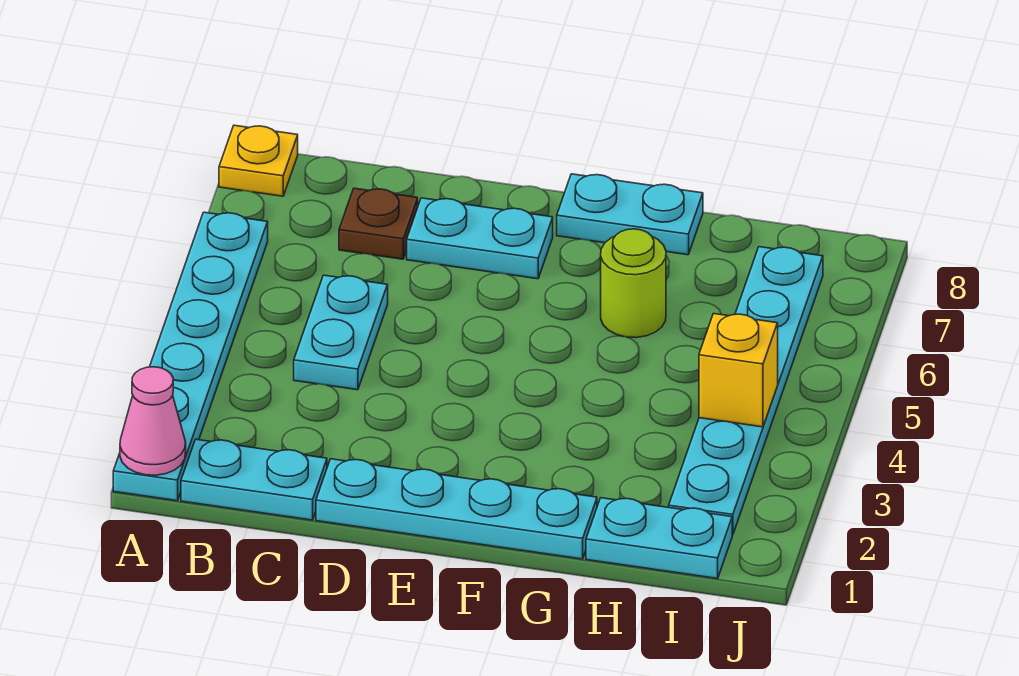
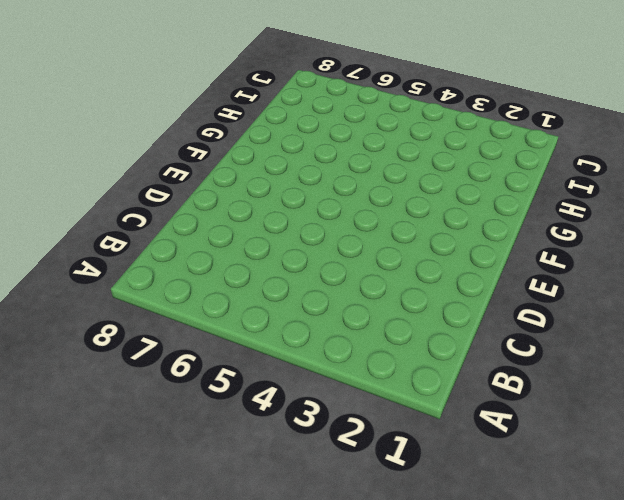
none -> cyan plate A1:A6 level 1
none -> yellow plate A8 level 1
none -> cyan plate B1:C1 level 1

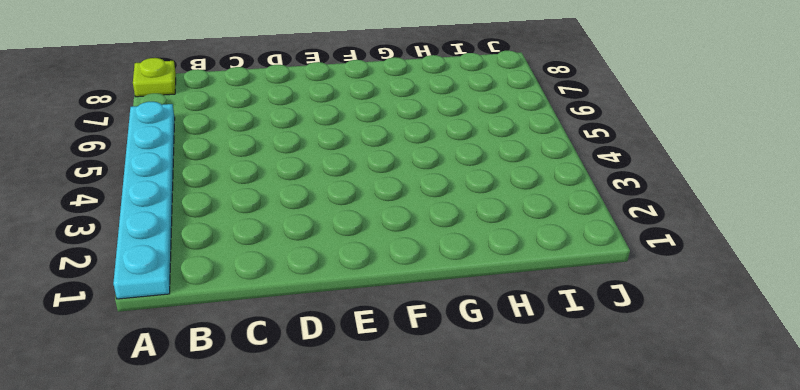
lime plate A8 level 1 -> yellow plate A8 level 1
none -> cyan plate B1:C1 level 1
none -> cyan plate C4:C5 level 1
none -> brown plate C7 level 1

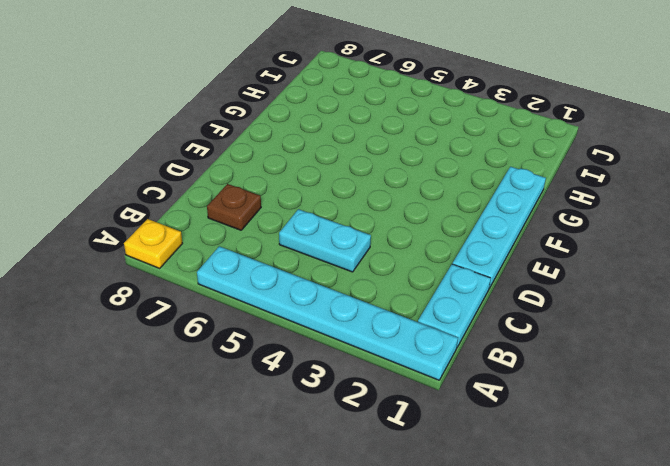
none -> cyan plate D7:E7 level 1
none -> cyan plate F8:G8 level 1
none -> lime round brick G6 level 1

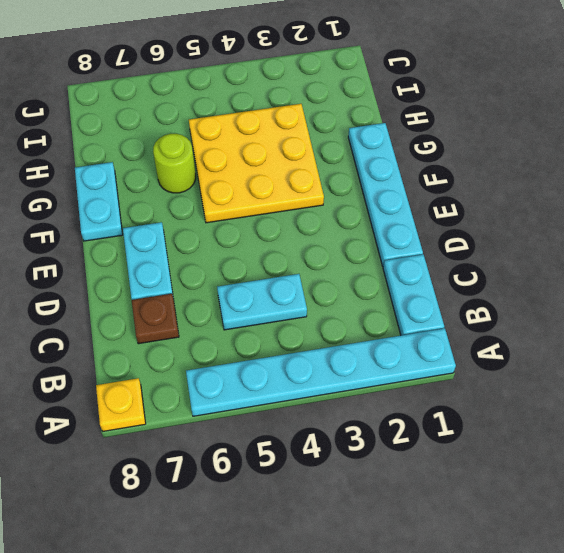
yellow plate F3:H5 level 1 -> none
none -> cyan plate H1:I1 level 1
none -> cyan plate I2:I7 level 1
none -> pink cone A1 level 2

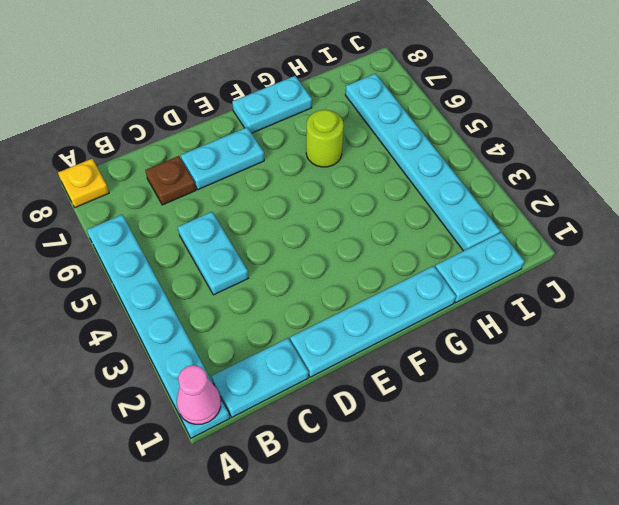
none -> yellow brick I4 level 2

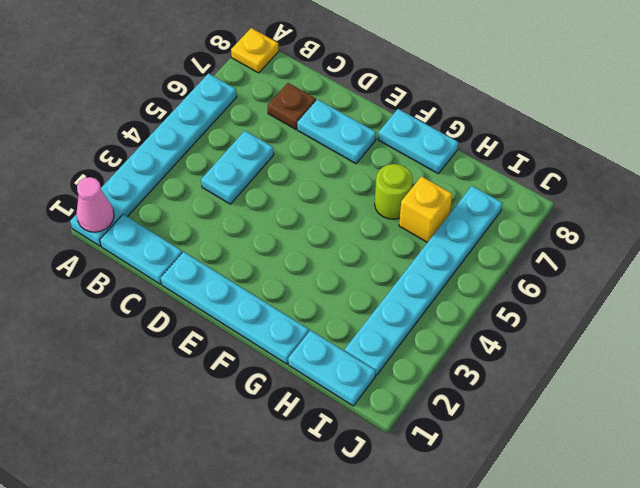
yellow brick H6 level 1 -> yellow brick I4 level 2

